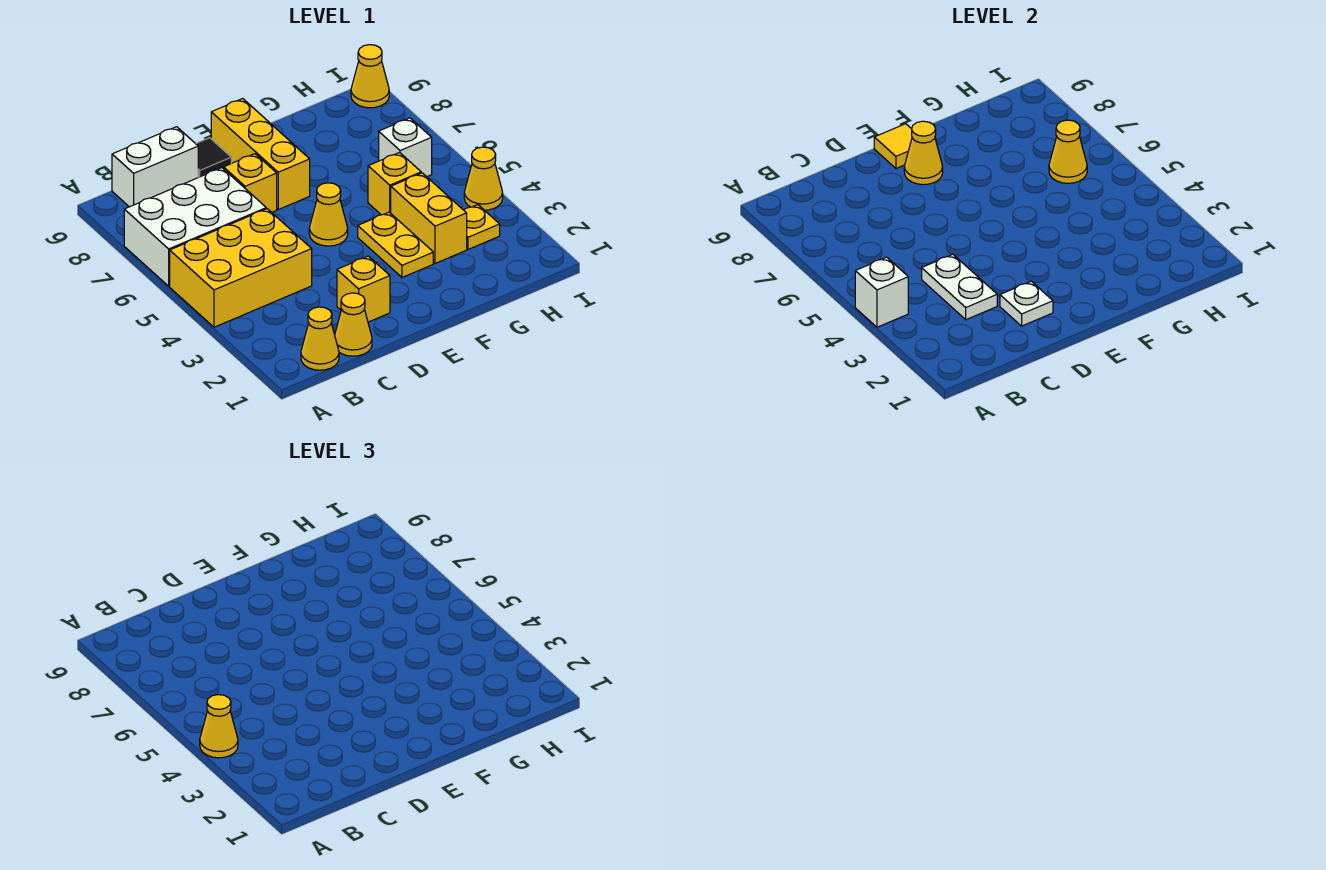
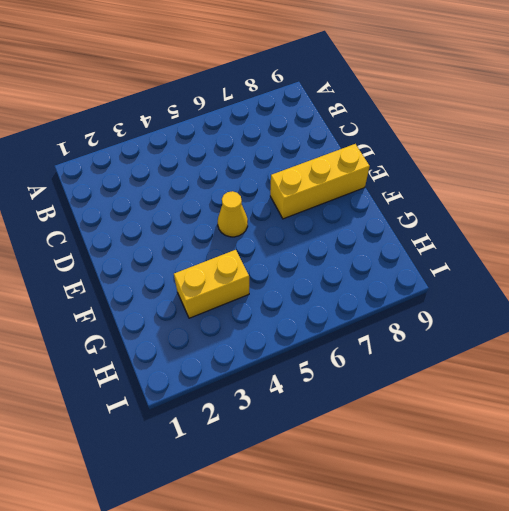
none -> yellow brick A4:C5 level 1
none -> white brick A6:C7 level 1
none -> yellow cone B1 level 1

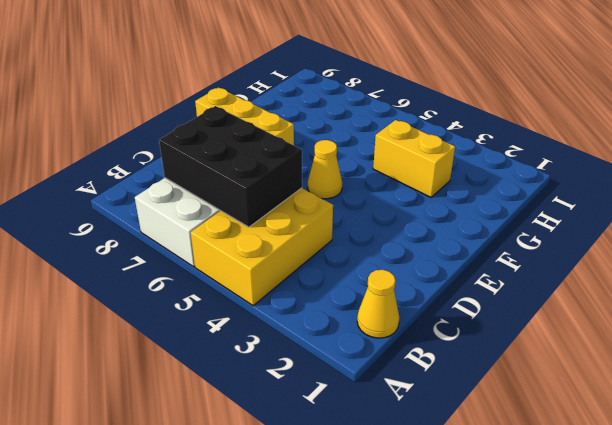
black brick B5:C7 level 2 -> none
none -> white brick B9:C9 level 1
none -> yellow cone C1 level 1
none -> yellow brick D2 level 1

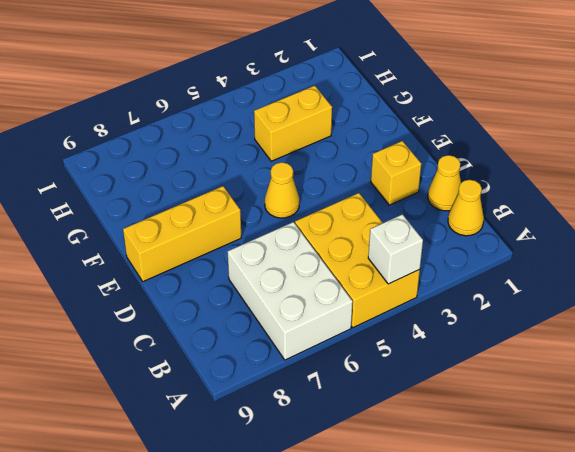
none -> white brick B9:C9 level 1
none -> yellow brick D7 level 1
none -> black tile D9 level 1

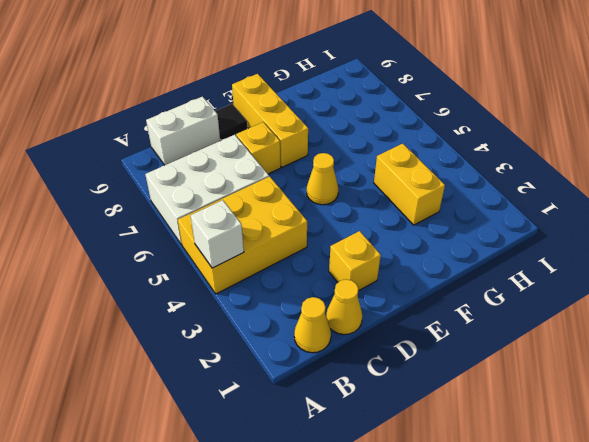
none -> yellow plate F3:F4 level 1
none -> yellow brick G5 level 1
none -> yellow plate H3 level 1

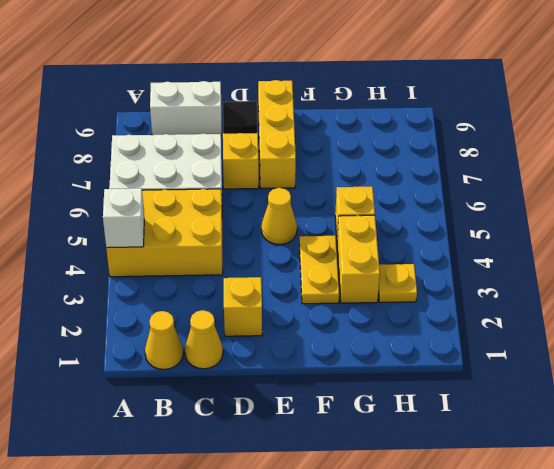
none -> white brick H6 level 1
none -> yellow cone I4 level 1
none -> yellow cone I9 level 1

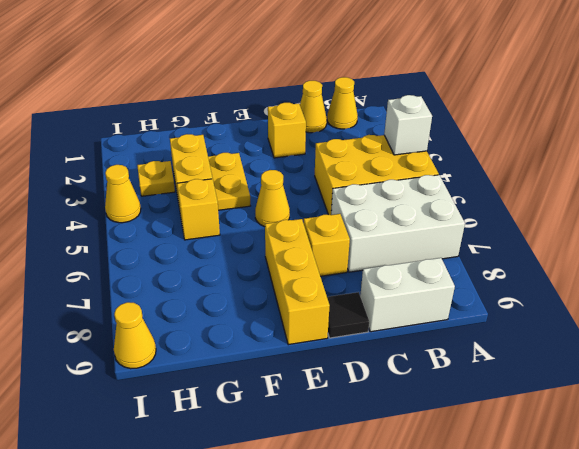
none -> white brick H6 level 1
none -> white plate C3:C4 level 2
none -> white plate D2 level 2

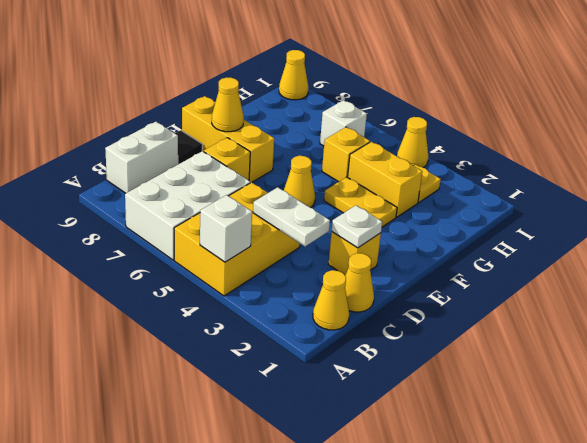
none -> yellow tile E9 level 2
none -> yellow cone H6 level 2
none -> yellow cone A4 level 3

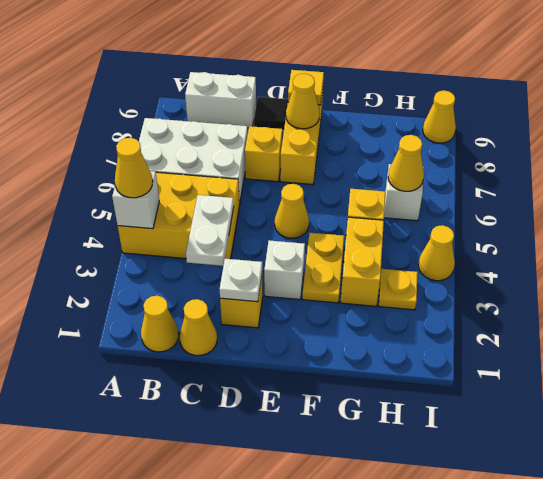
white brick E3 level 1 -> none

